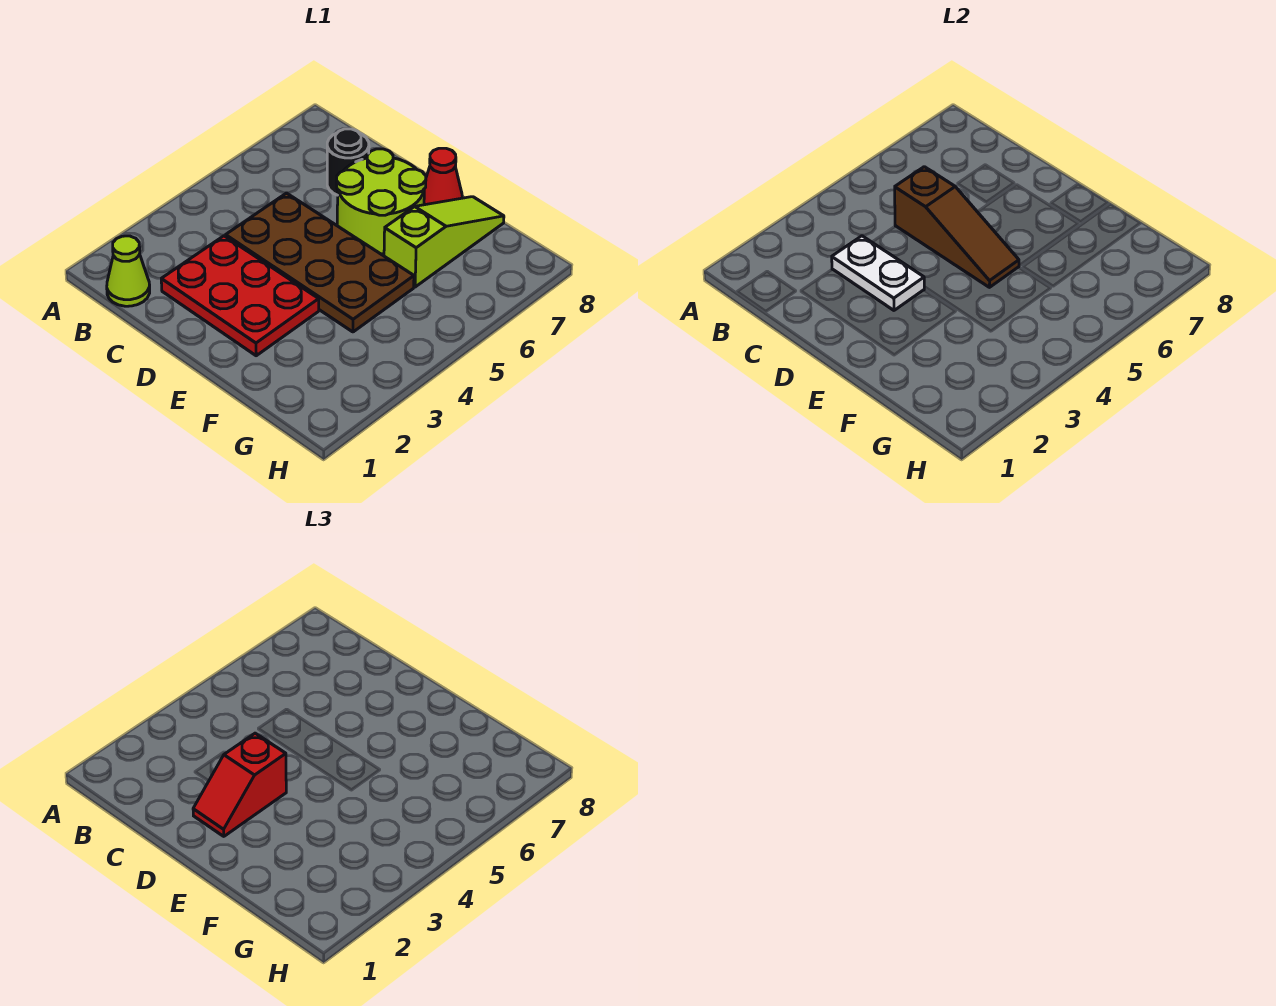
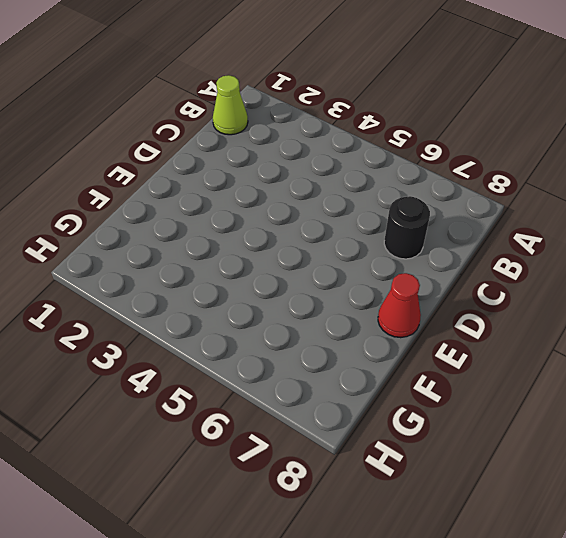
none -> red plate C2:E3 level 1
none -> brown plate C4:F5 level 1

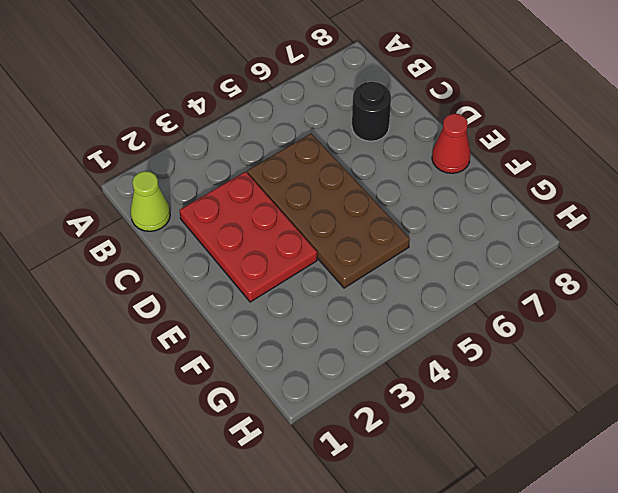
none -> lime round brick D6:E7 level 1
none -> lime slope F6:F8 level 1 top 6

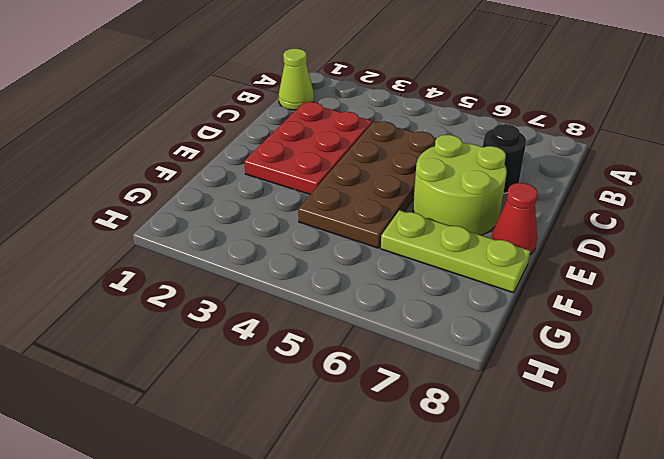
lime plate F6:F8 level 1 -> lime slope F6:F8 level 1 top 6
none -> white plate C3:D3 level 2
none -> brown slope C5:E5 level 2 top C

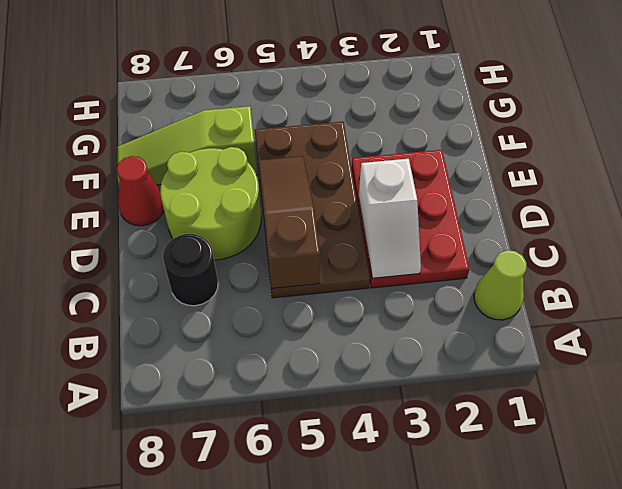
white slope C3:D3 level 2 top D -> white plate C3:D3 level 2
none -> red slope D2:D3 level 3 top 3

